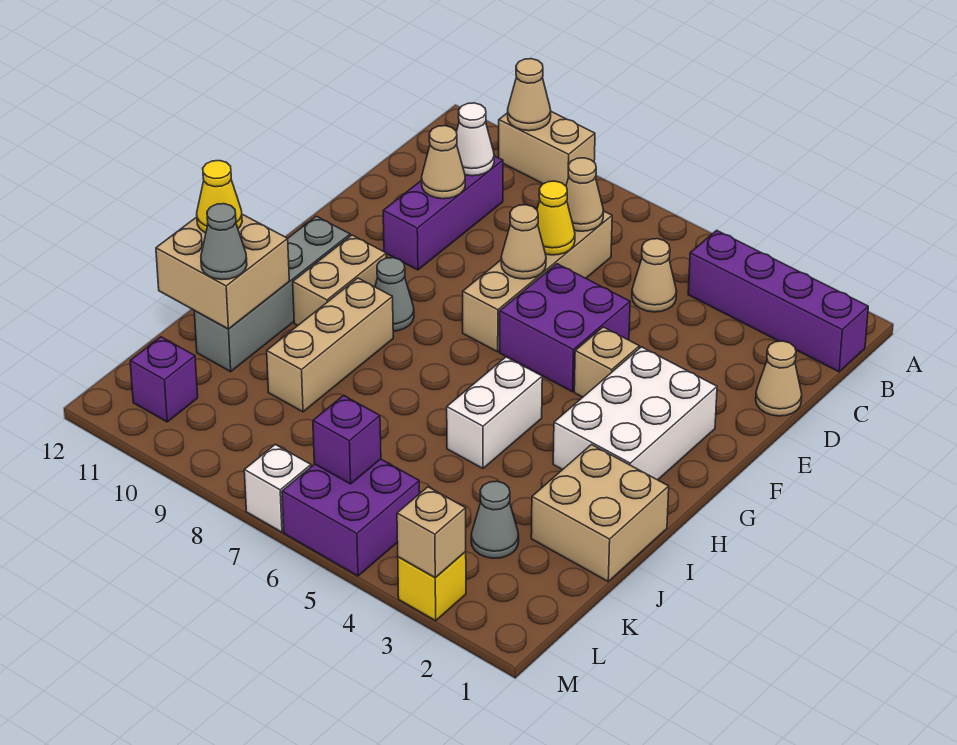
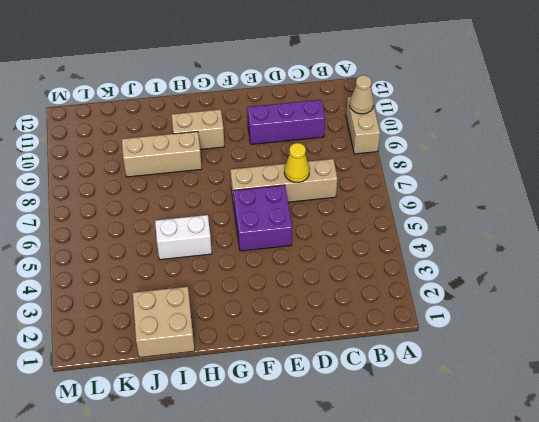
none -> purple brick B1:B4 level 1
none -> tan cone C5 level 1
none -> tan cone D1 level 1
none -> white brick F2:H3 level 1

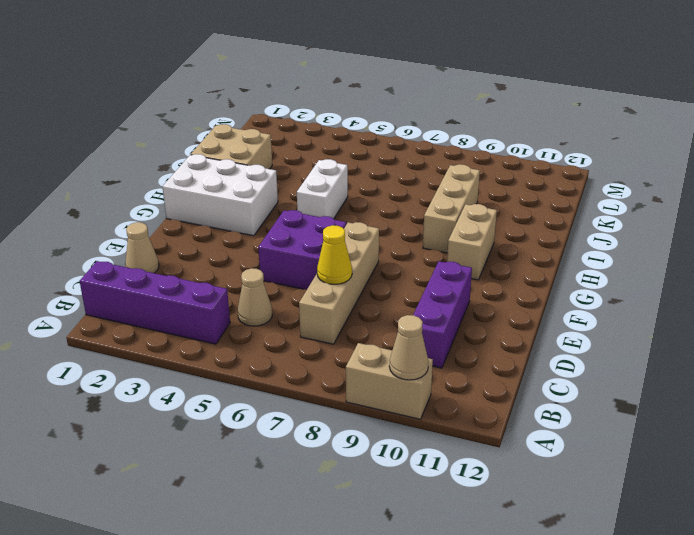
white brick G1:H3 level 1 -> white brick F2:H3 level 1
none -> tan brick F4 level 1
none -> grey cone G9 level 1
none -> grey brick G11:J11 level 1
none -> grey cone K3 level 1

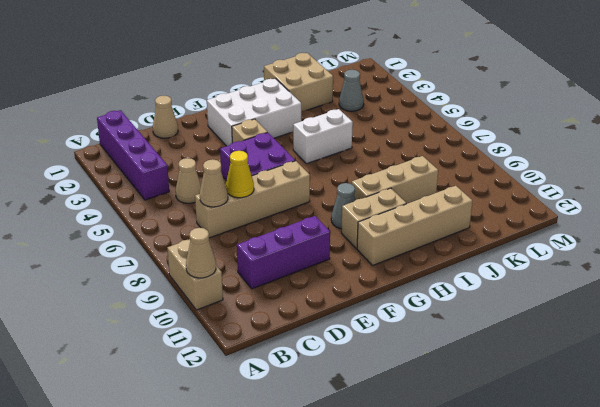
tan brick G11:J11 level 1 -> grey brick G11:J11 level 1
none -> purple brick L5:M6 level 1
none -> purple brick L11 level 1
none -> yellow brick M3 level 1
none -> white brick M7 level 1

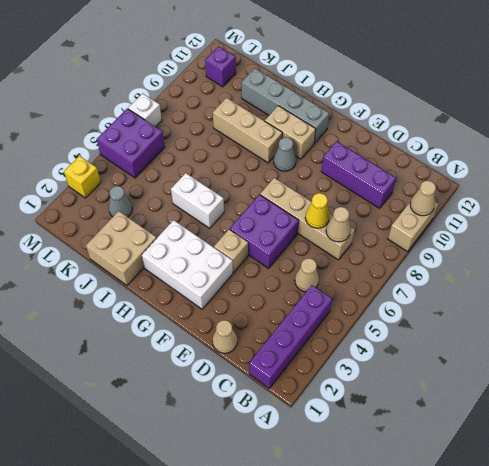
none -> white cone C10 level 2
none -> tan cone D10 level 2
none -> tan cone E7 level 2
none -> tan brick I11:J12 level 2

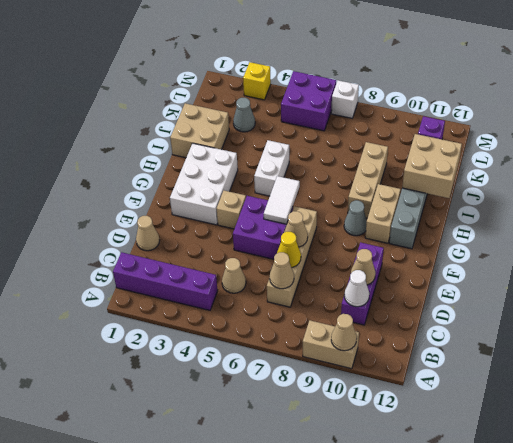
white tile F6:G6 level 2 -> none
none -> purple brick L6 level 2
none -> tan brick M3 level 2
none -> yellow cone I12 level 3
none -> grey cone J11 level 3

